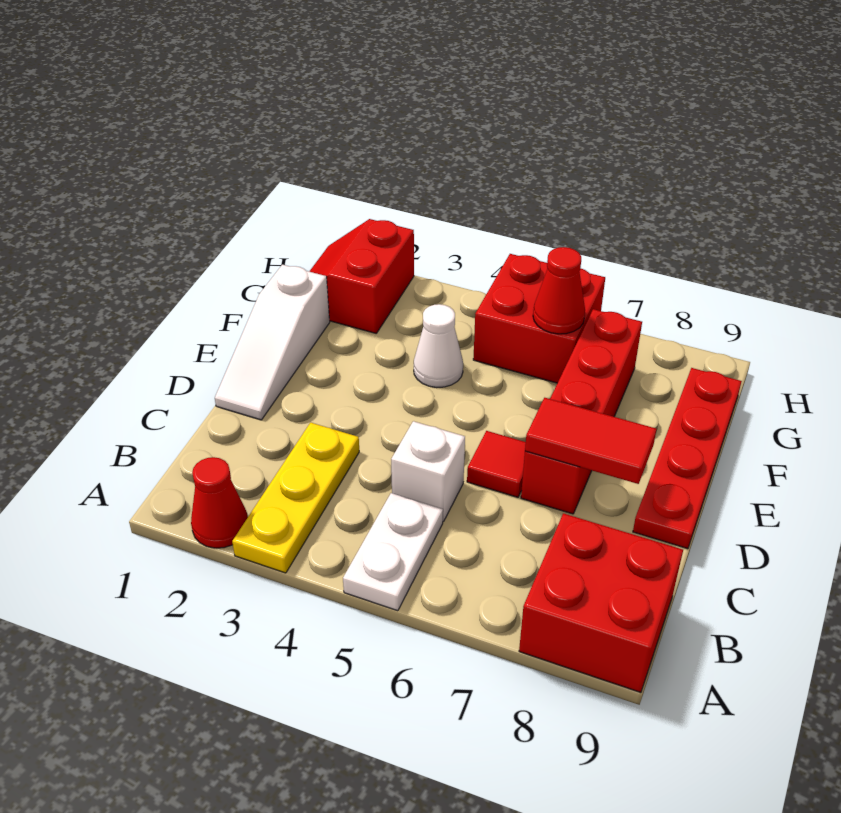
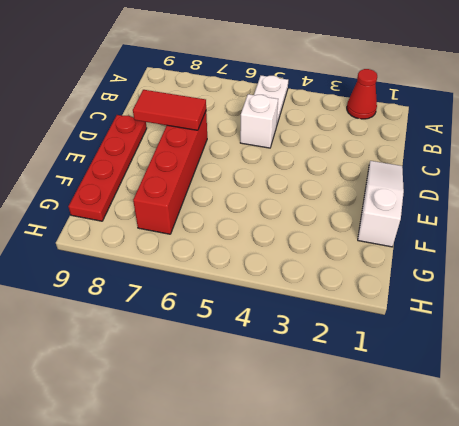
none -> yellow plate A3:C3 level 1
none -> red brick A8:B9 level 1
none -> red tile D6 level 1

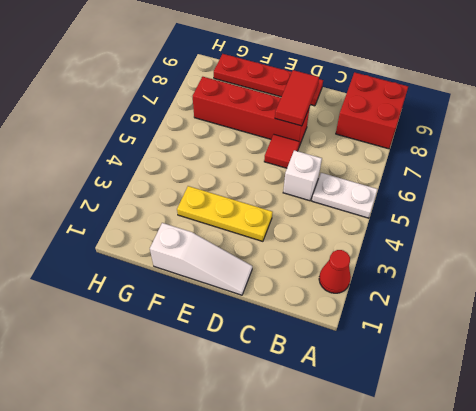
yellow plate D3:F3 level 1 -> yellow plate A3:C3 level 1
none -> white cone F4 level 1
none -> red slope G1:H2 level 1 top 2
none -> red brick G5:H6 level 1

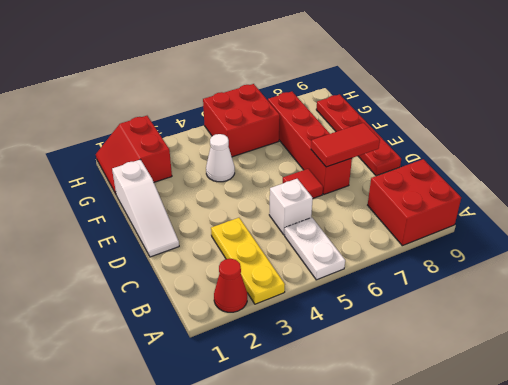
none -> red cone G6 level 2

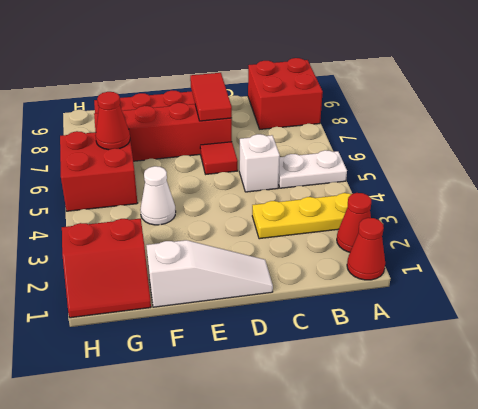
red cone A1 level 1 -> none

